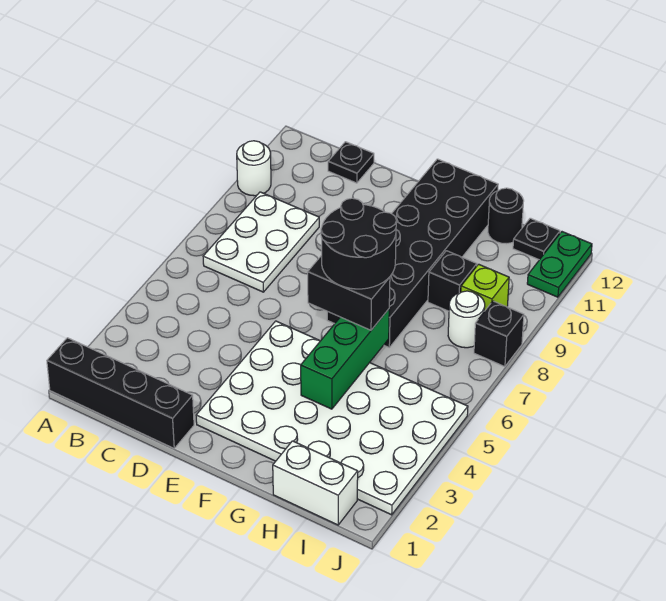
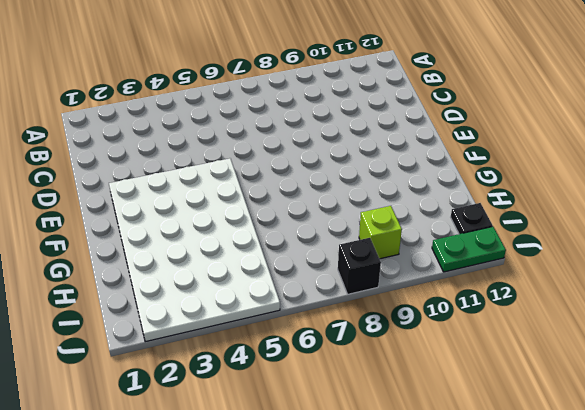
none -> black brick A1:D1 level 1
none -> white round brick A10 level 1
none -> white plate B7:C9 level 1

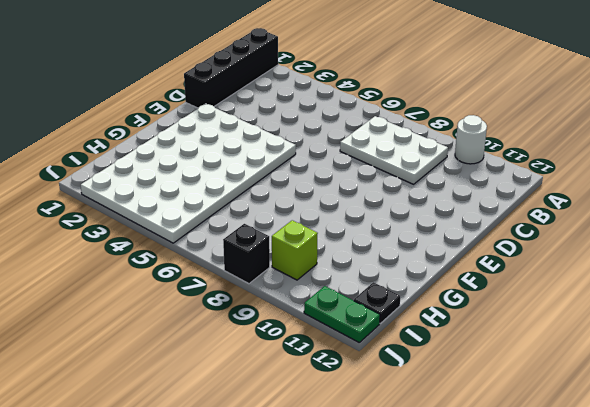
none -> black plate C12 level 1
none -> black brick F7:G12 level 1
none -> white brick H1:I1 level 1

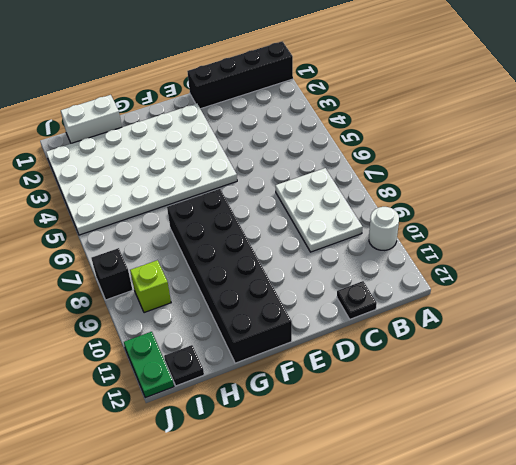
none -> black brick H9 level 1
none -> black round brick H12 level 1
none -> white round brick I8 level 1

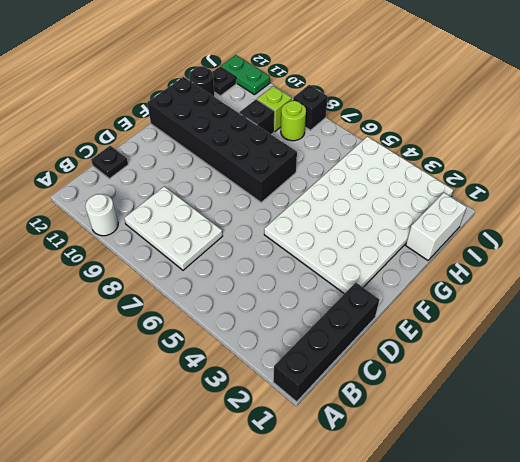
lime round brick I8 level 1 -> white round brick I8 level 1
none -> green brick G4:G6 level 2
none -> black brick F6:G6 level 3
none -> black round brick F6:G7 level 4

